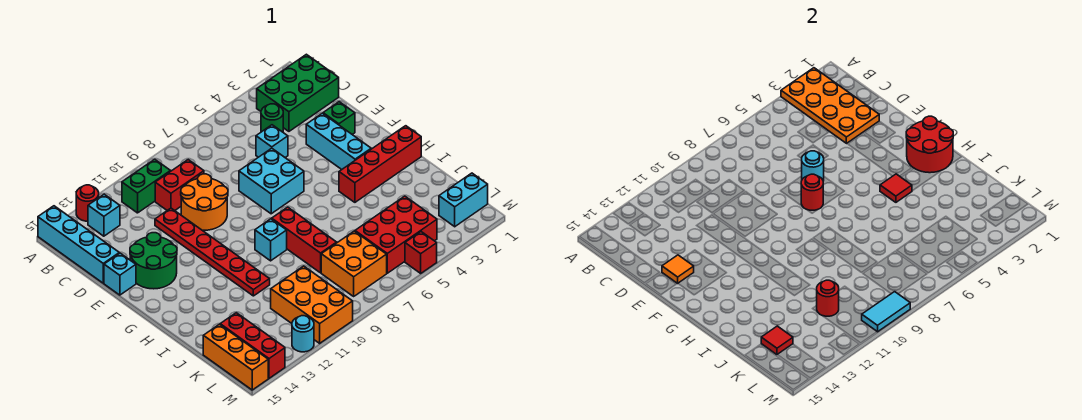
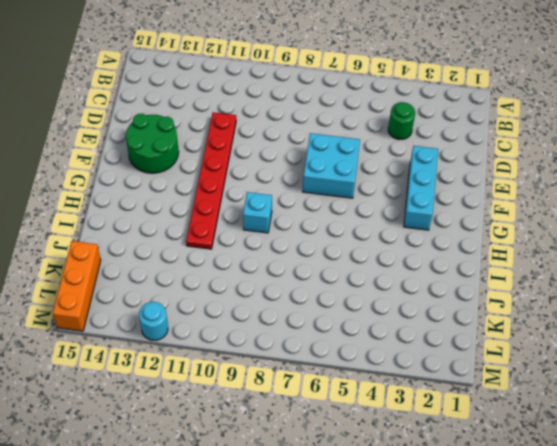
none -> red round brick A13 level 1
none -> cyan brick A15:D15 level 1
none -> green brick B1:C3 level 1
none -> green brick B10:B11 level 1

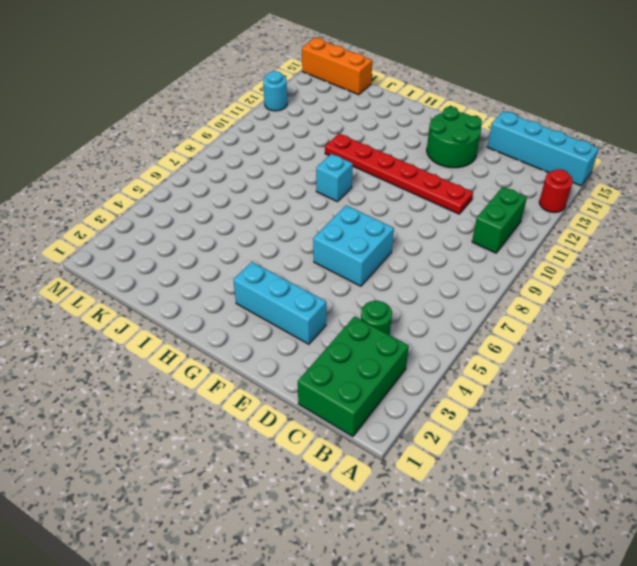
none -> cyan brick B13 level 1
none -> red brick C9:C10 level 1
none -> cyan brick D5 level 1
none -> orange round brick D9:E10 level 1

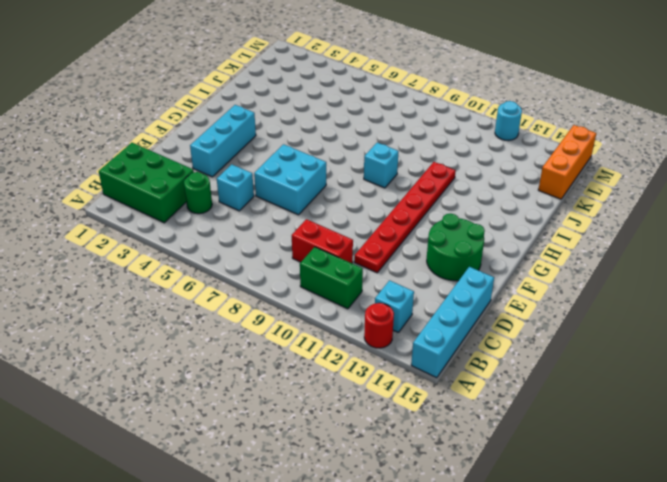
none -> orange round brick D9:E10 level 1
none -> green brick E2 level 1
none -> cyan brick E15 level 1
none -> red brick H1:H4 level 1

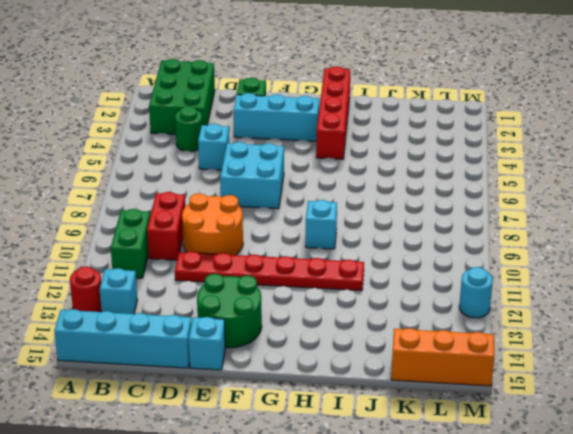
none -> red brick H8:J8 level 1
none -> red brick K4:L6 level 1
none -> orange brick K7:L8 level 1
none -> orange brick K10:M11 level 1

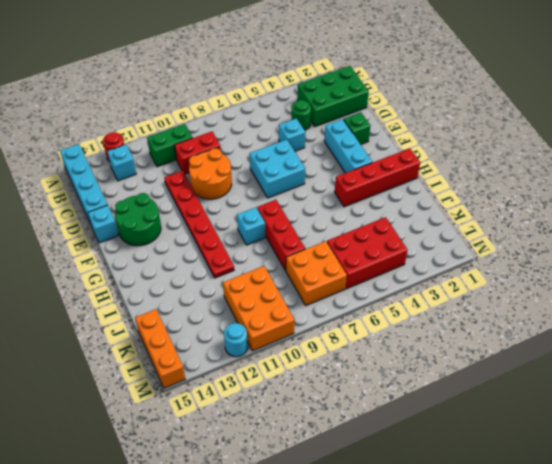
none -> red brick K14:M14 level 1
none -> cyan brick L1:L2 level 1
none -> red brick M5 level 1
none -> orange plate A2:D3 level 2

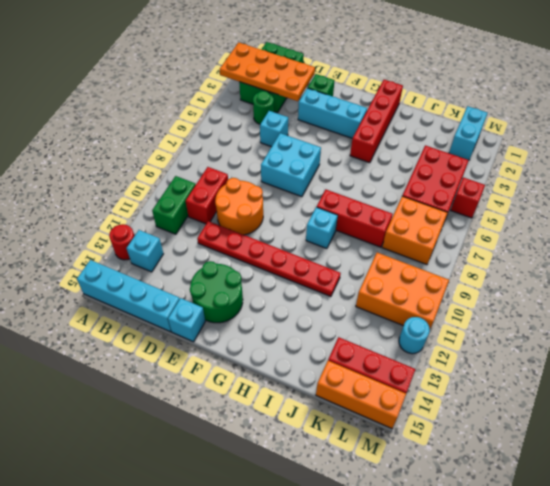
none -> cyan round brick E6 level 2
none -> orange tile E14 level 2
none -> red round brick F7 level 2
none -> red round brick G1:H2 level 2

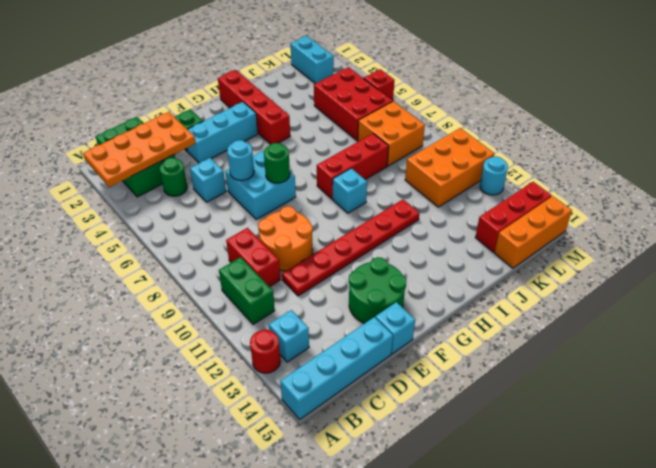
green round brick F7 level 2 -> red round brick F7 level 2
none -> orange tile E14 level 2
none -> red round brick G1:H2 level 2
none -> red tile H4 level 2
none -> red round brick K11 level 2

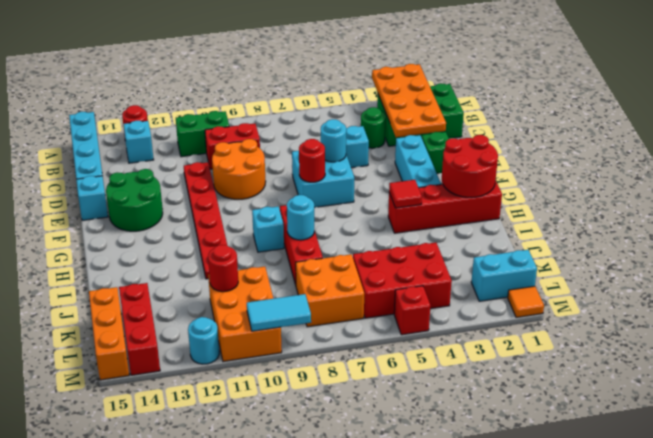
cyan round brick I8 level 2 -> none
orange tile M1 level 1 -> orange tile E14 level 2
none -> red tile K14 level 2

